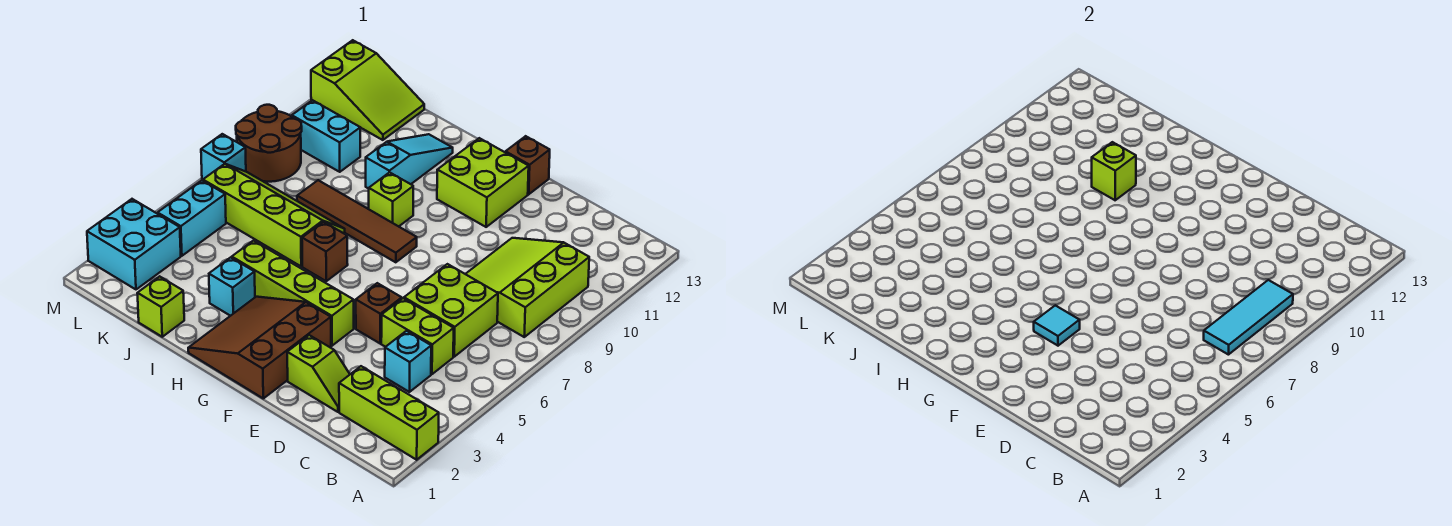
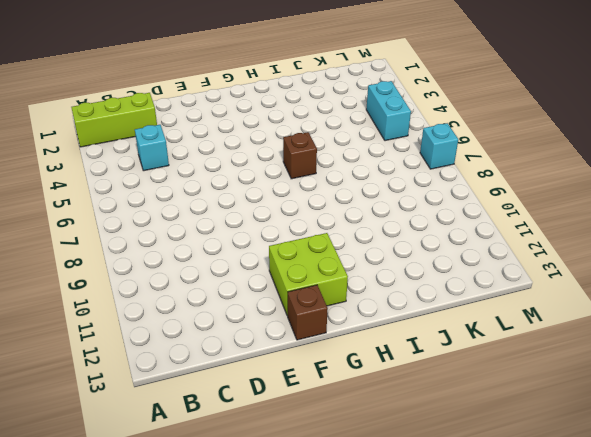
none -> lime slope B8:D10 level 1 top B
none -> lime brick C5:D5 level 1
none -> lime brick C6:D7 level 1

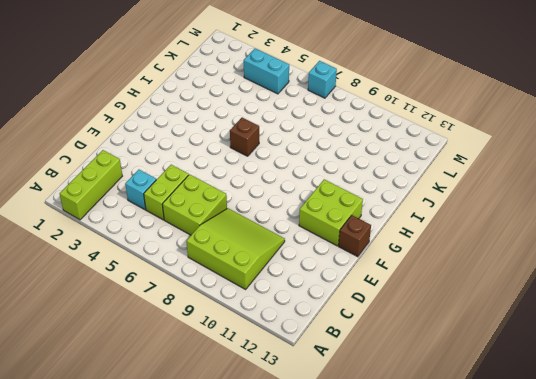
none -> lime slope D2:E2 level 1 top E
none -> brown brick E5 level 1
none -> brown slope F1:H3 level 1 top F

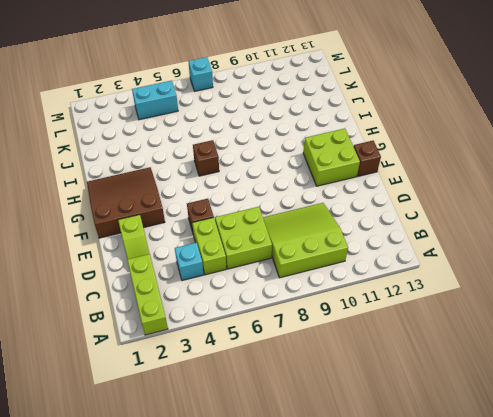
none -> lime brick F4:I4 level 1
none -> brown tile G8:J8 level 1
none -> lime brick H9 level 1

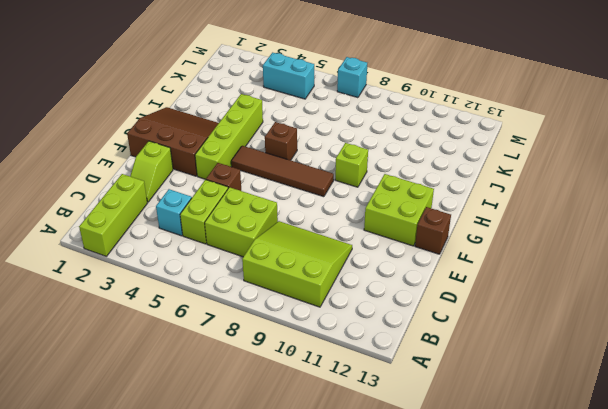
brown tile G5:G8 level 1 -> brown tile G8:J8 level 1
none -> cyan brick I3 level 1
none -> lime slope I6:L7 level 1 top 6
none -> cyan slope I10:I12 level 1 top 10

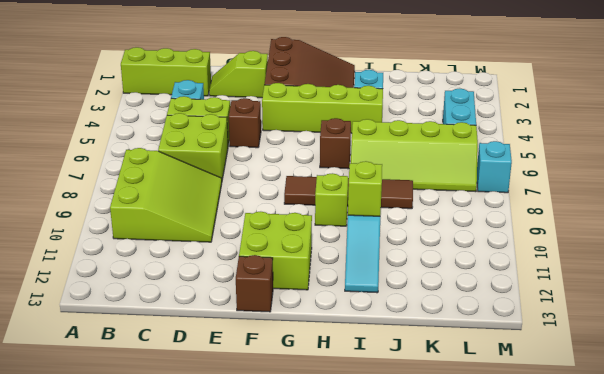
none -> lime brick J1 level 1
none -> cyan brick K10:L10 level 1
none -> lime slope K12:M13 level 1 top M

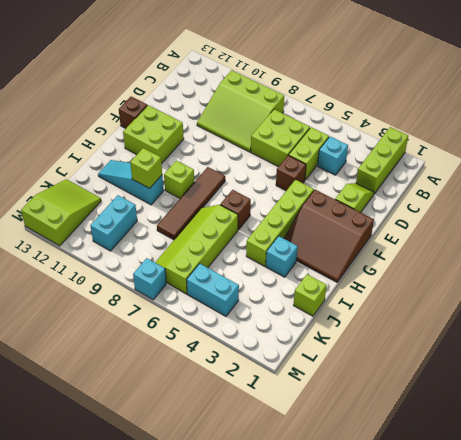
none -> cyan brick L2:M3 level 1
none -> brown round brick L8:M9 level 1
none -> cyan tile B7:B9 level 2

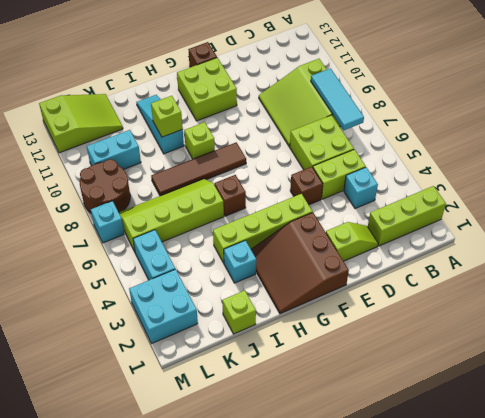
none -> cyan tile F4 level 2

